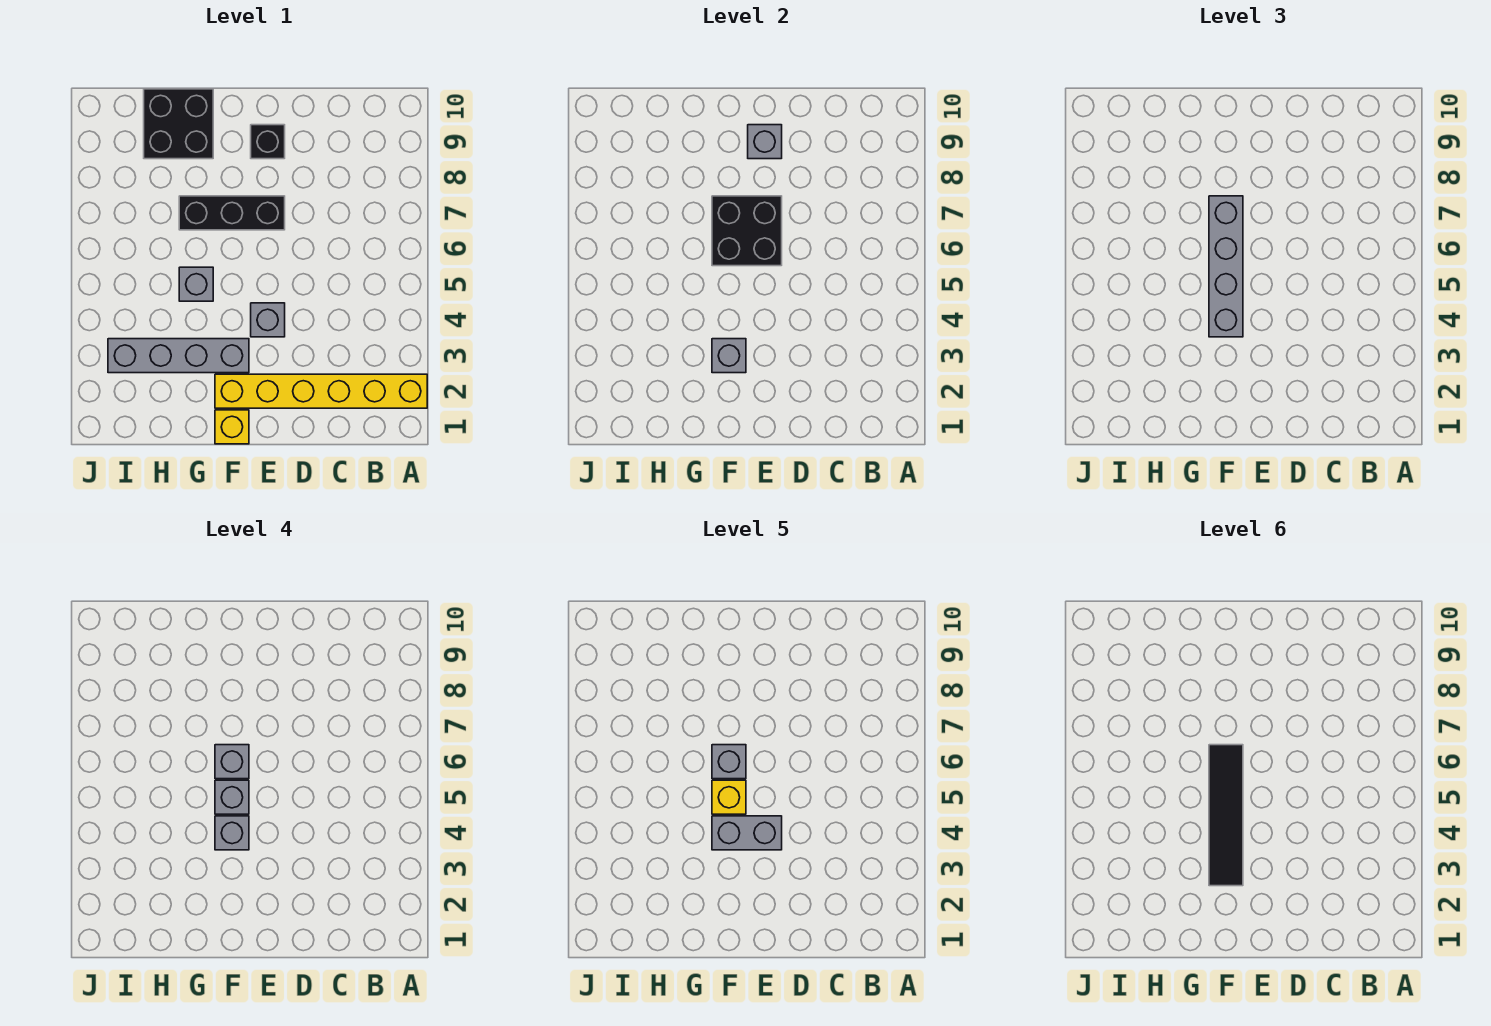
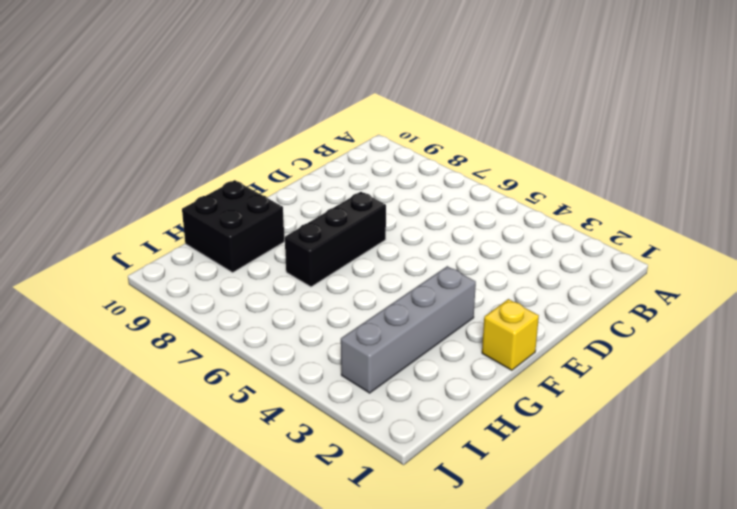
none -> yellow brick A2:F2 level 1
none -> grey brick E4 level 1
none -> black brick E9 level 1

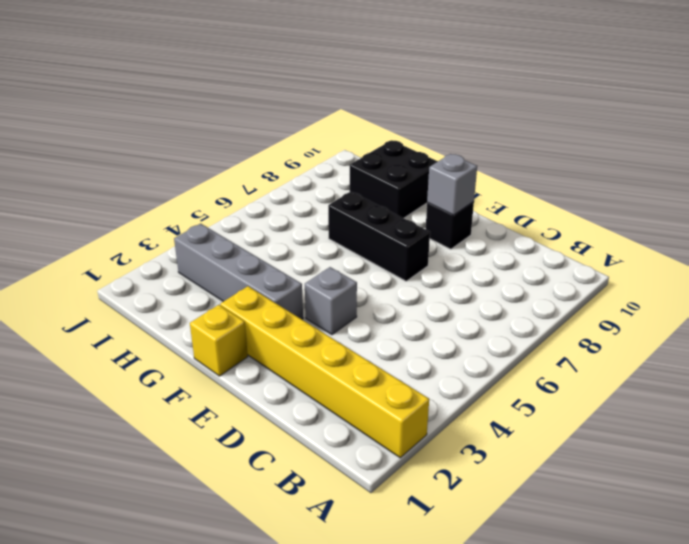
none -> grey brick G5 level 1
none -> black brick E6:F7 level 2
none -> grey brick F3 level 2

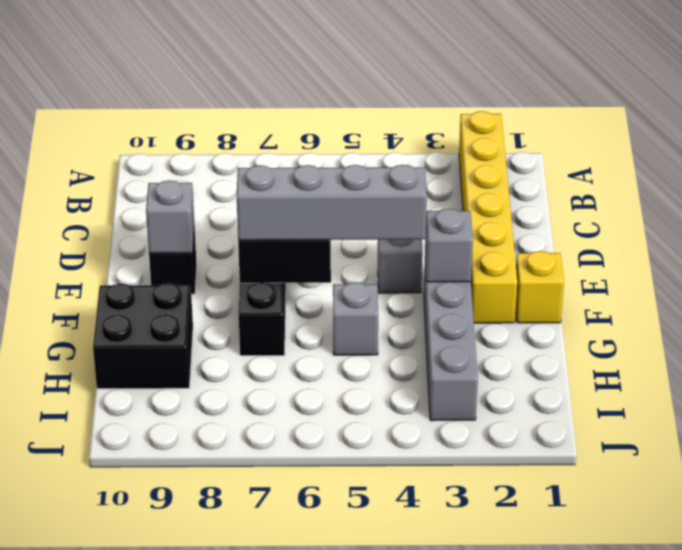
none -> grey brick F4 level 4
none -> grey brick F5 level 4
none -> grey brick F6 level 4

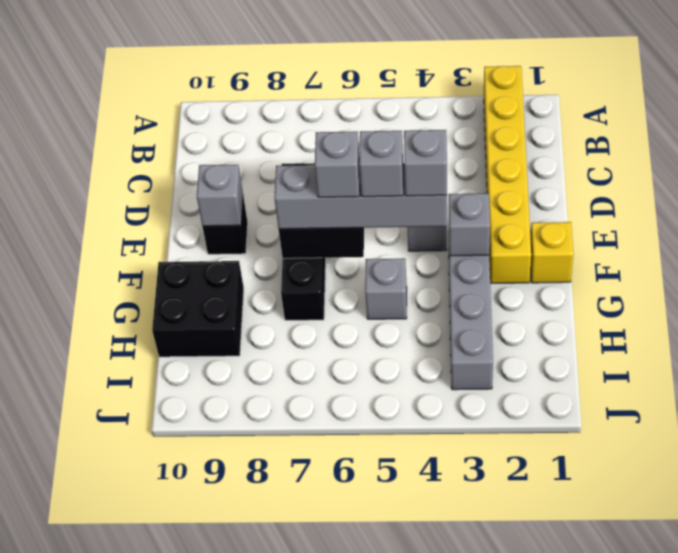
none -> grey brick E4:F4 level 5
none -> yellow brick F5 level 5
none -> grey brick F6 level 5

